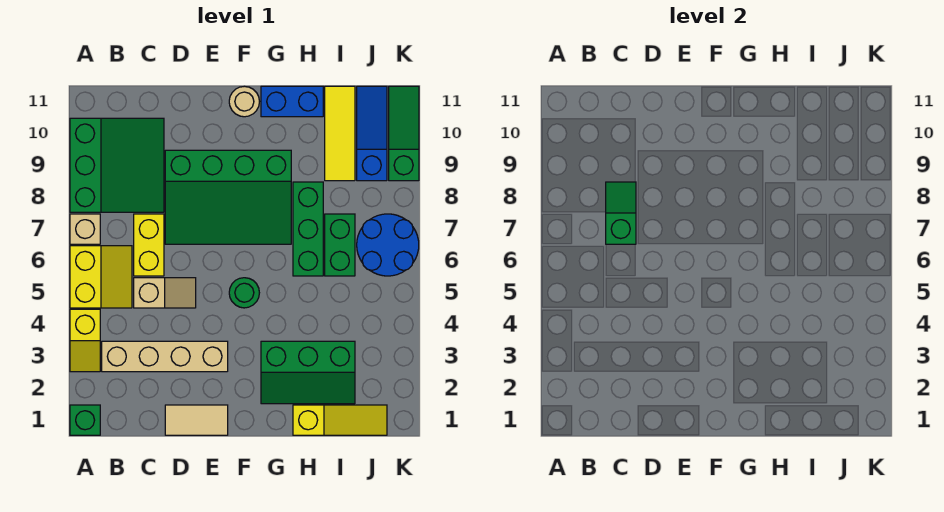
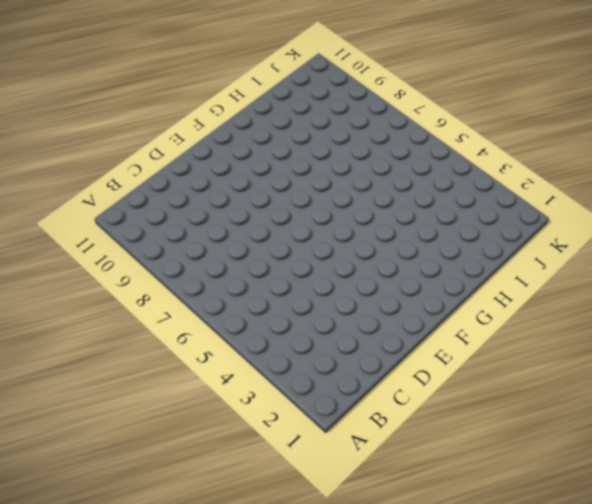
none -> green brick A1 level 1
none -> yellow slope A3:A4 level 1 top 4
none -> yellow slope A5:B6 level 1 top A

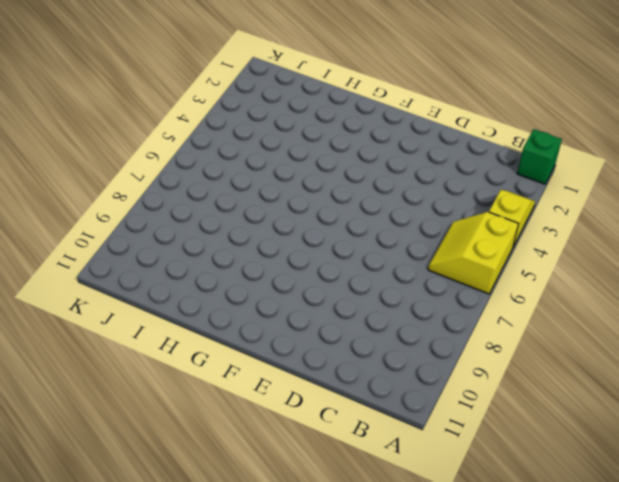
none -> tan brick A7 level 1
none -> green slope A8:C10 level 1 top A
none -> tan brick B3:E3 level 1

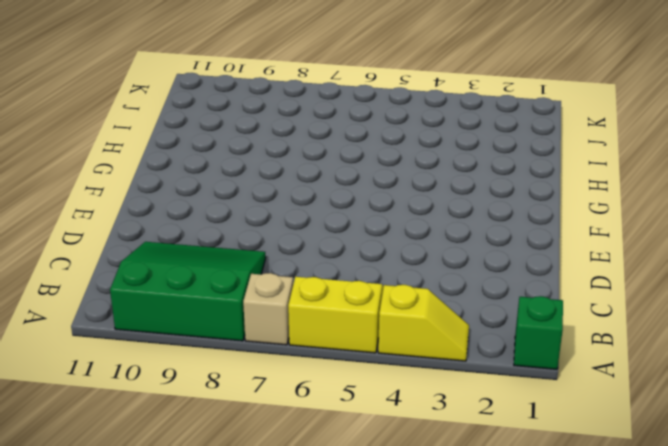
none -> tan brick B3:E3 level 1
none -> tan slope C5:D5 level 1 top C
none -> yellow brick C6:C7 level 1

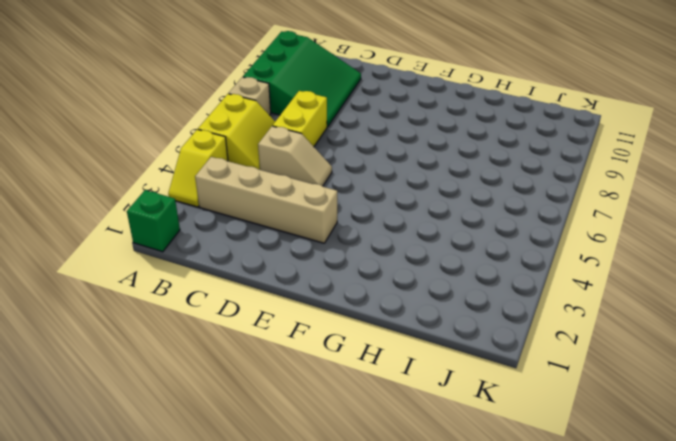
none -> tan tile D1:E1 level 1
none -> green slope D7:G9 level 1 top 9
none -> green round brick F5 level 1

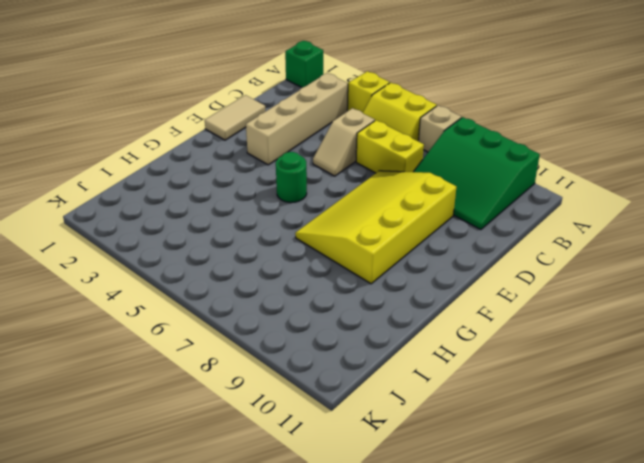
yellow slope D7:G9 level 1 top 9 -> green slope D7:G9 level 1 top 9
none -> tan round brick F11 level 1
none -> green slope G2:I3 level 1 top 3
none -> blue brick G11:H11 level 1

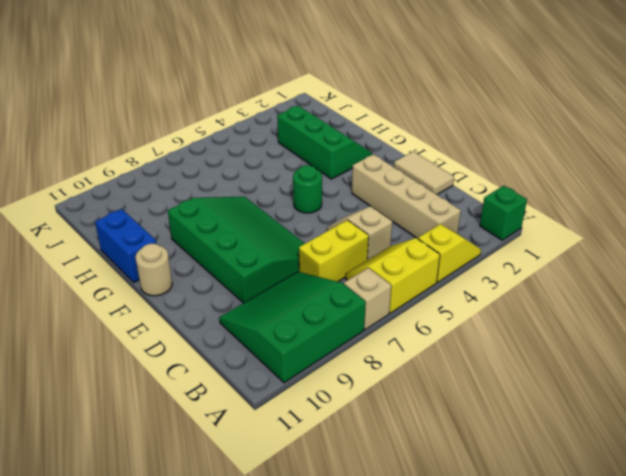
none -> yellow slope H1:J1 level 1 top H
none -> green brick H6:H8 level 1
none -> green brick I6:I7 level 1

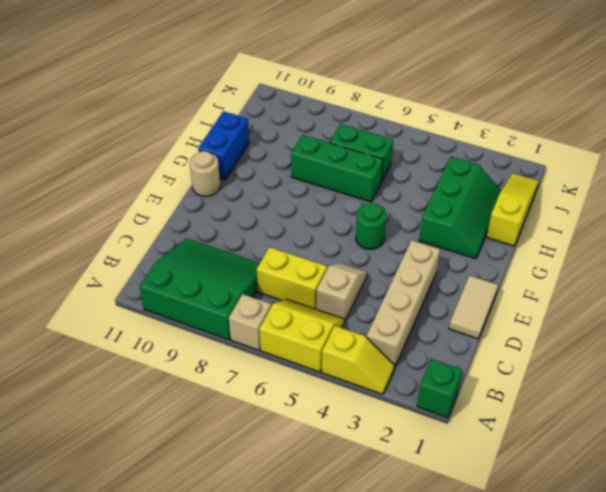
none -> green slope D7:G9 level 1 top 9
none -> yellow tile I9:I11 level 1
none -> blue round brick J6:K7 level 1

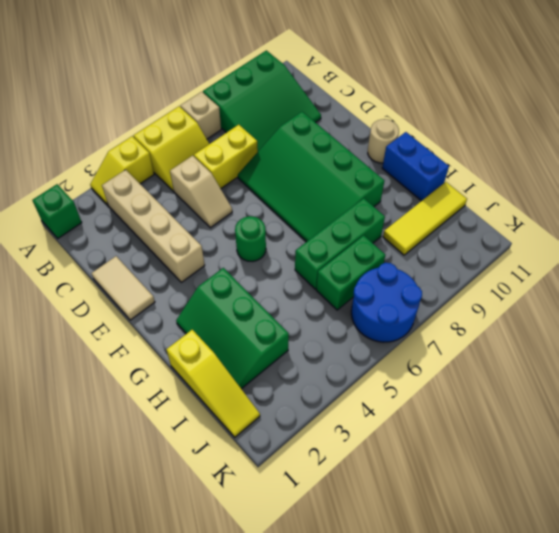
none -> blue slope J9:J11 level 1 top 9
none -> green slope K9:K11 level 1 top 9
none -> green slope C7:C8 level 2 top 7

